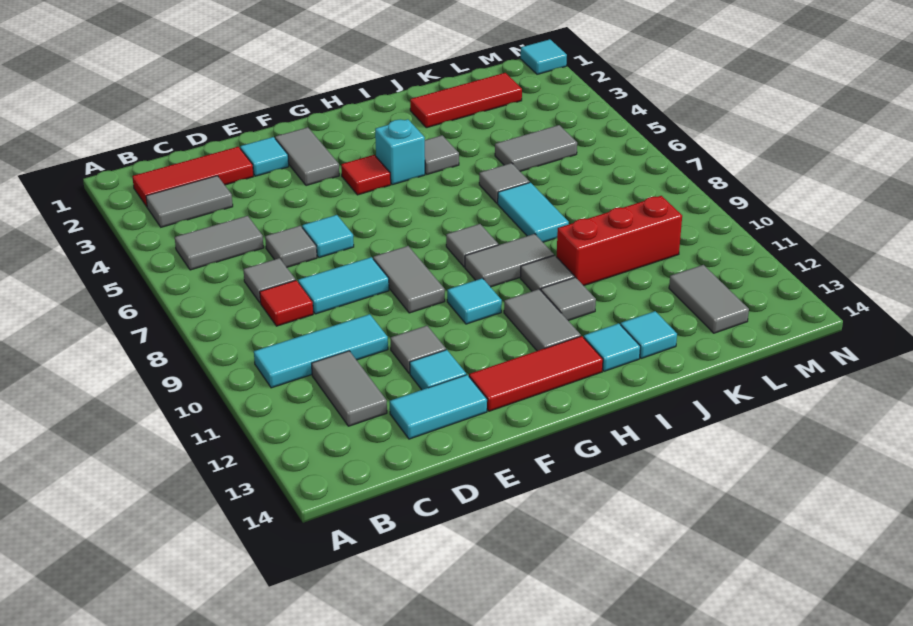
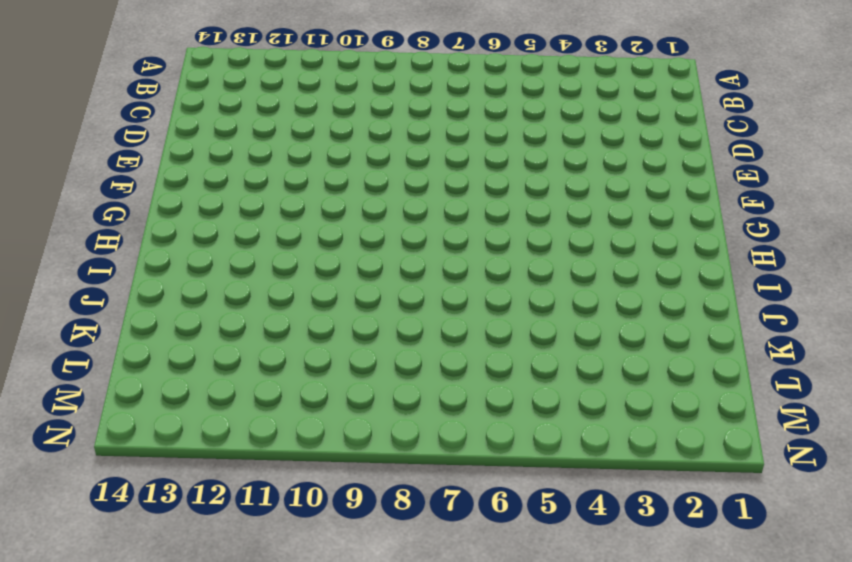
none -> red tile B2:D2 level 1
none -> grey tile B3:C3 level 1
none -> grey tile B5:C5 level 1
none -> cyan tile B10:D10 level 1

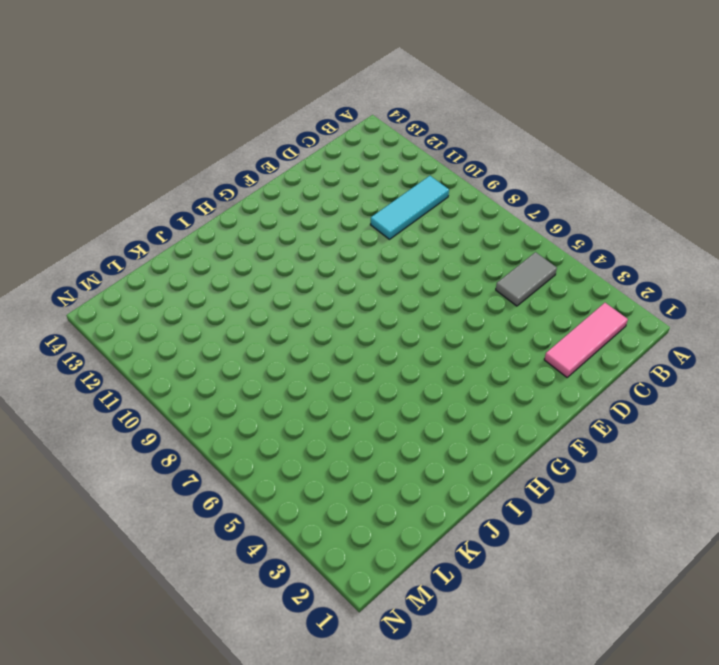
pink tile B2:D2 level 1 -> red tile B2:D2 level 1
none -> grey tile B3:C3 level 1
none -> grey tile C7 level 1
none -> red tile C8 level 1
none -> grey tile C11:C12 level 1

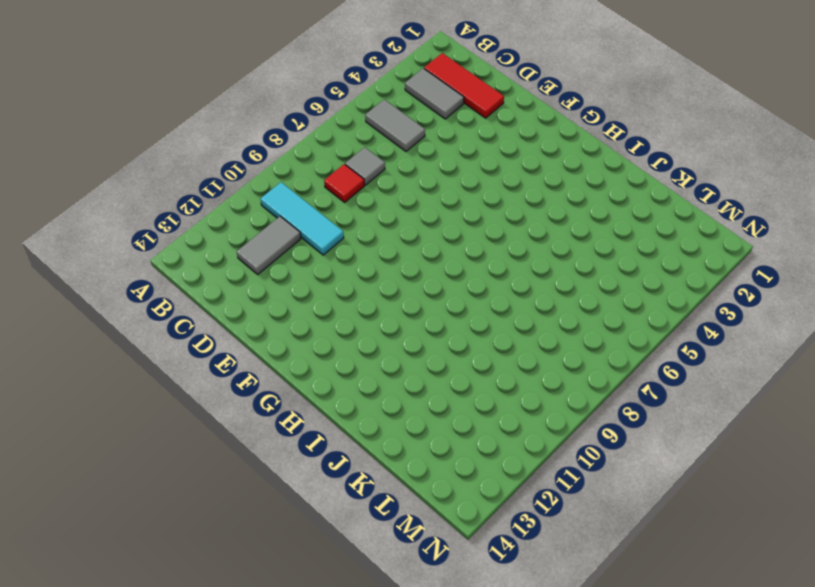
none -> grey tile D6 level 1
none -> cyan tile D8:E8 level 1
none -> cyan tile D13:E13 level 1
none -> cyan tile E2 level 1

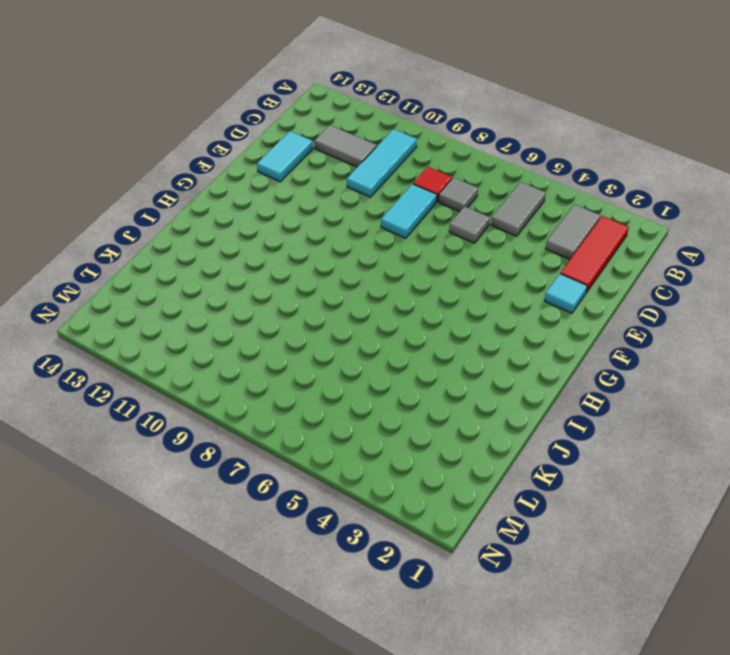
none -> cyan tile E6 level 1
none -> grey tile E11 level 1
none -> cyan tile E12 level 1
none -> grey tile F2:F3 level 1

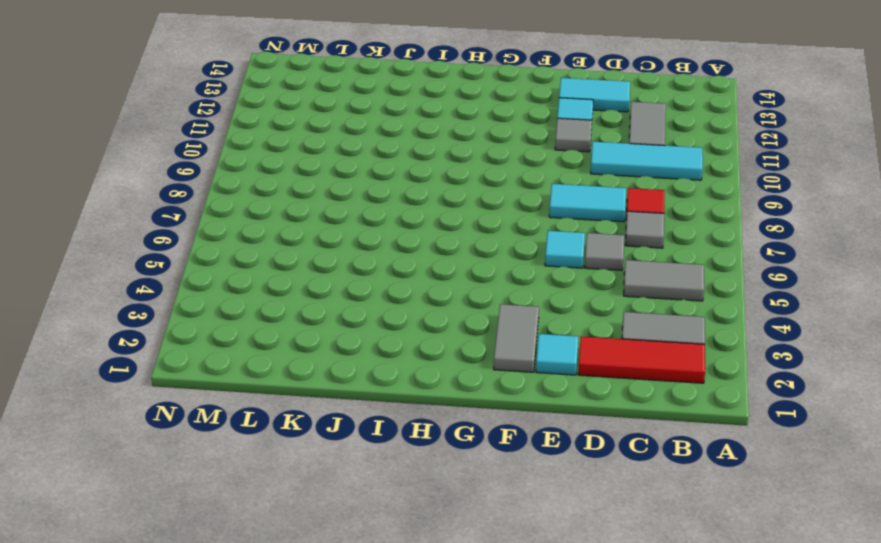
none -> grey tile F8:F9 level 1
none -> red tile F13:H13 level 1
none -> red tile G4 level 1
none -> cyan tile G10 level 1

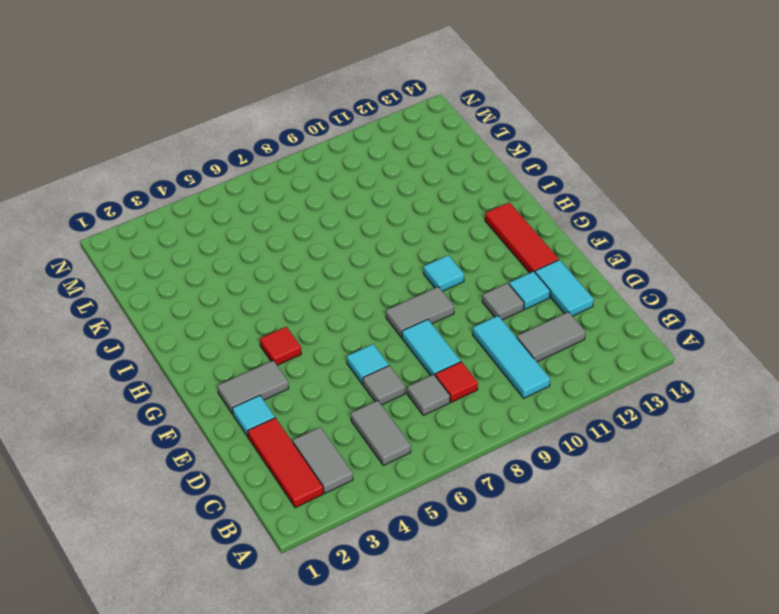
none -> cyan brick H4 level 1
none -> grey tile H8 level 1
none -> grey tile H9:I9 level 1
none -> grey tile H11:H12 level 1

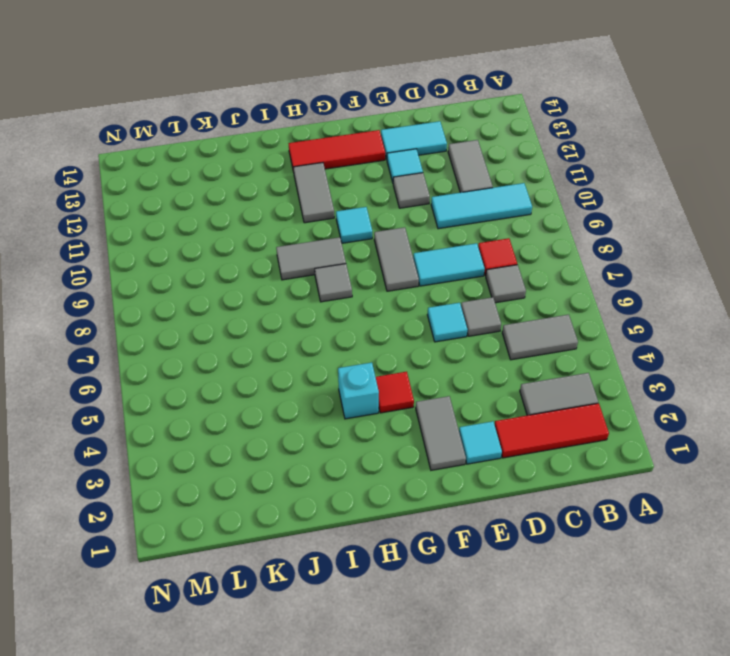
none -> grey tile I4 level 1
none -> grey tile I10 level 1
none -> grey tile I11 level 1
none -> cyan tile I13 level 1

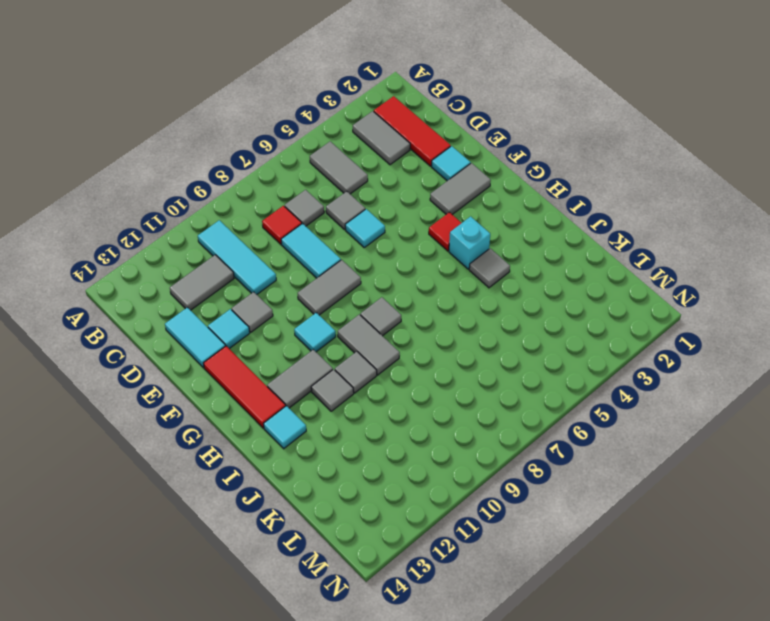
none -> red tile J2:L2 level 1
none -> grey tile J6 level 1
none -> cyan tile J7:J8 level 1
none -> red brick J10:L10 level 1

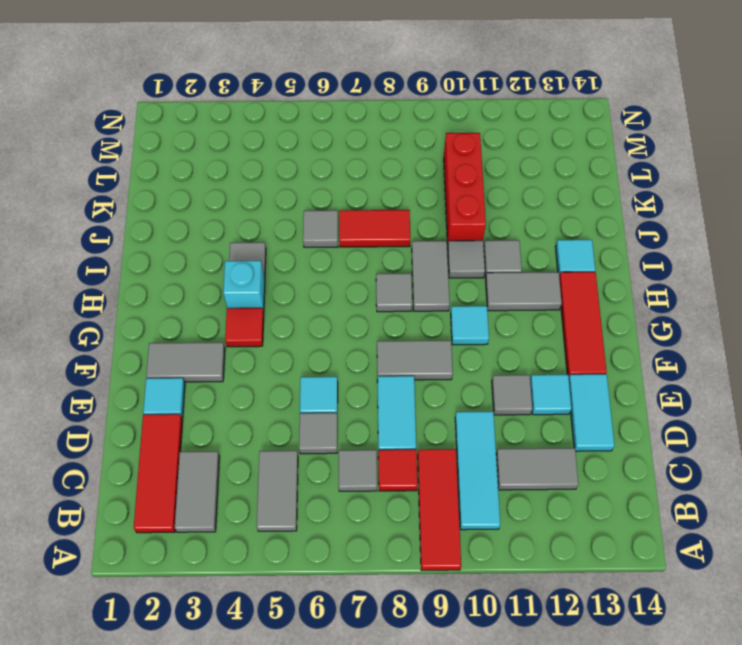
red tile A9:C9 level 1 -> red tile J2:L2 level 1
red tile J7:J8 level 1 -> cyan tile J7:J8 level 1
none -> cyan tile J13 level 1
none -> grey tile K5:L5 level 1
none -> grey tile L12:L13 level 1
none -> cyan tile N1 level 1

